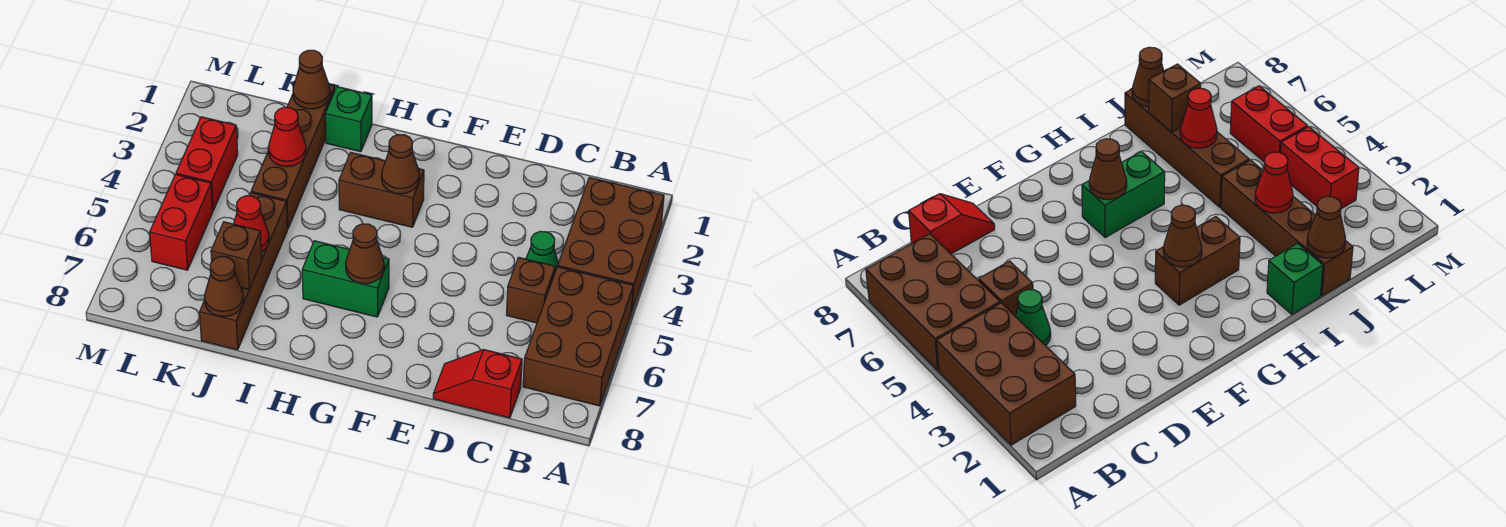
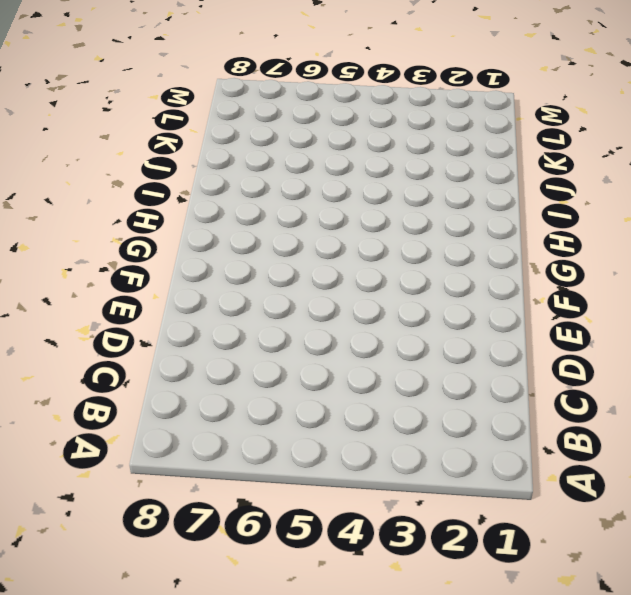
none -> brown brick A2:B4 level 1
none -> brown brick A5:B7 level 1
none -> green cone C4 level 1

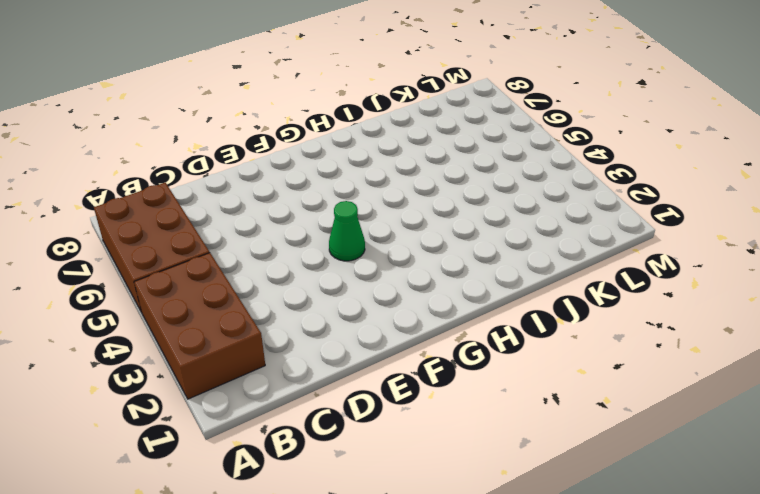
green cone F4 level 1 -> green cone C4 level 1
none -> brown brick C5 level 1
none -> red slope C8:D8 level 1 top C
none -> brown brick G3:H3 level 1

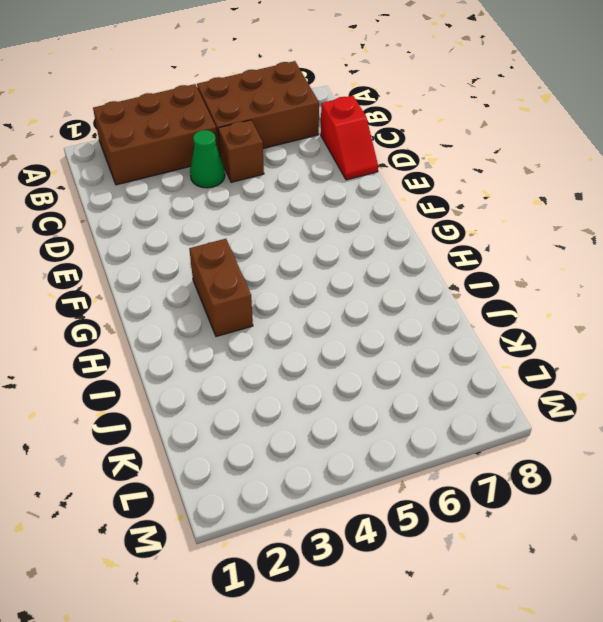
none -> green brick G6:H6 level 1
none -> green brick I1 level 1
none -> brown brick J1:J4 level 1

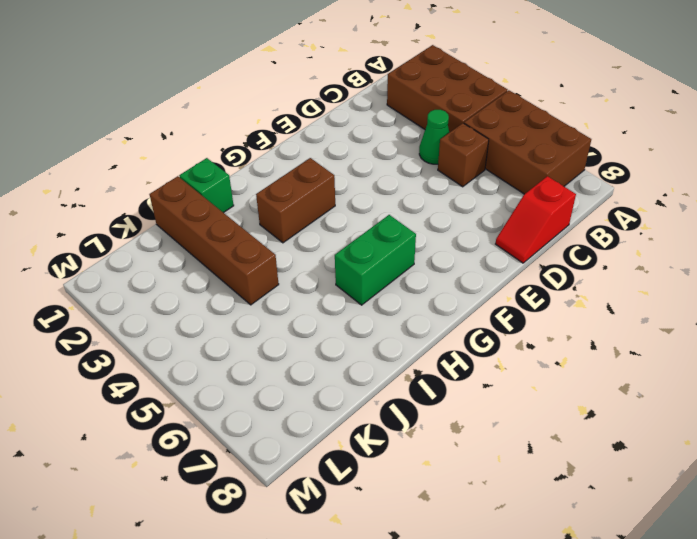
none -> brown brick J5:J8 level 1
none -> red brick L3:L4 level 1
none -> red brick L5:L6 level 1

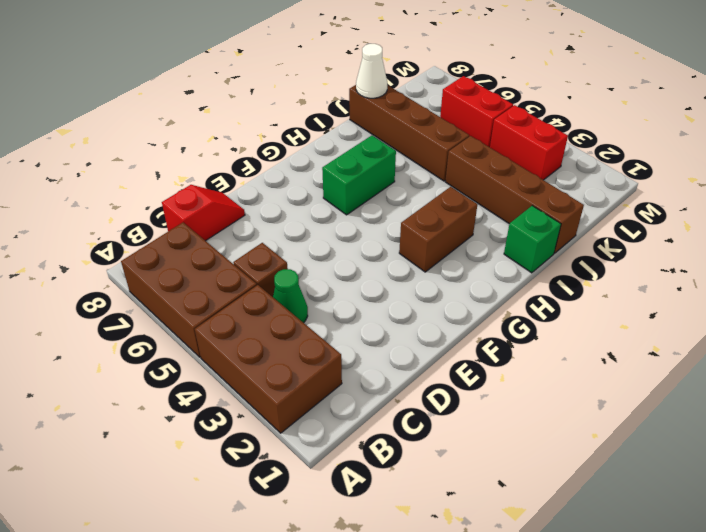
white cone J8 level 2 -> brown cone J8 level 2
none -> brown cone G3 level 2
none -> brown cone G6 level 2
none -> brown cone J1 level 2

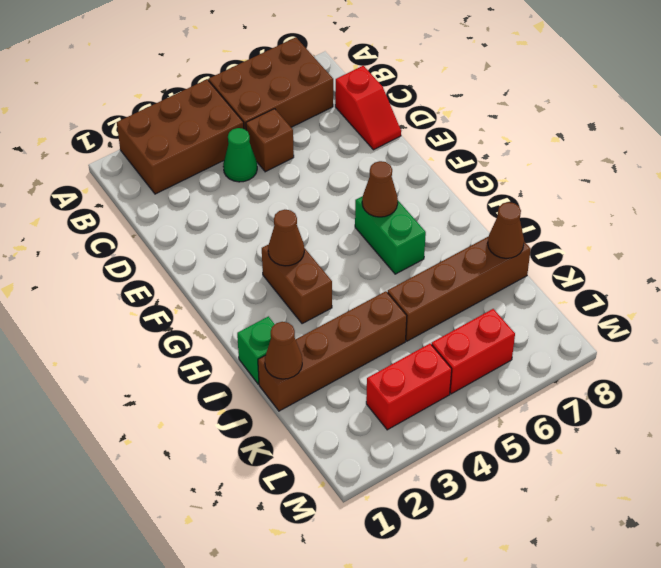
none -> red cone J3 level 2
none -> red cone J6 level 2
none -> brown brick J7 level 2

